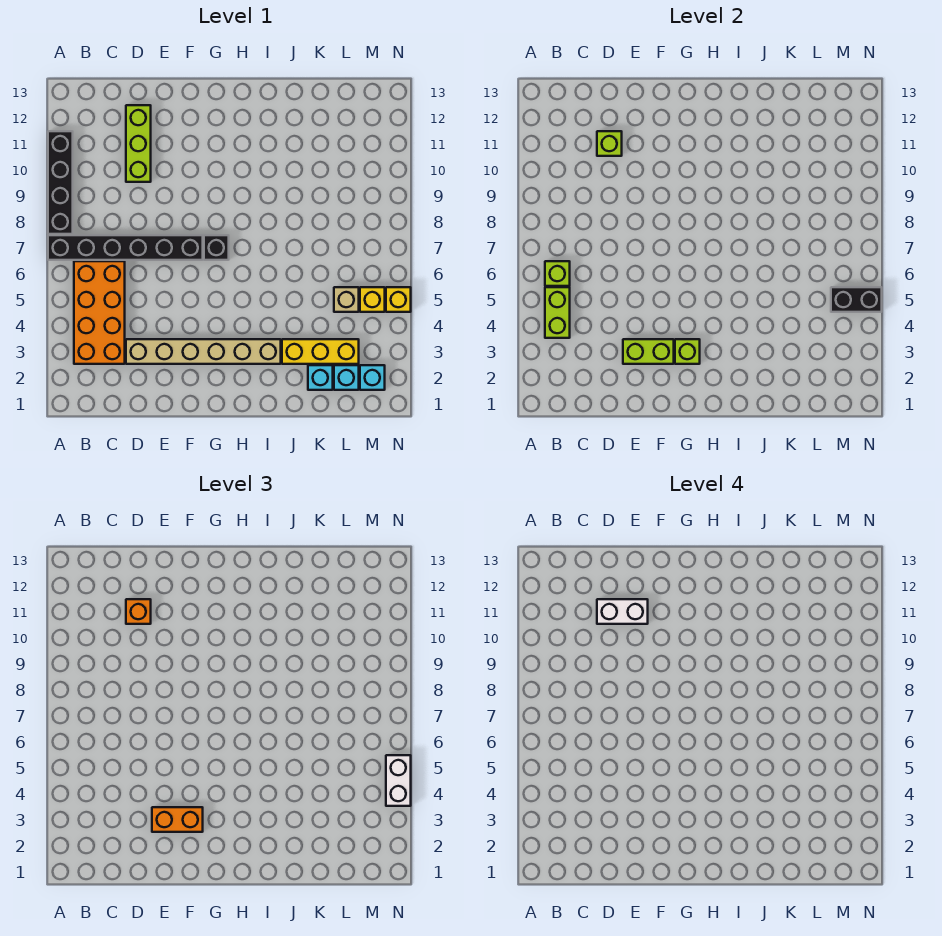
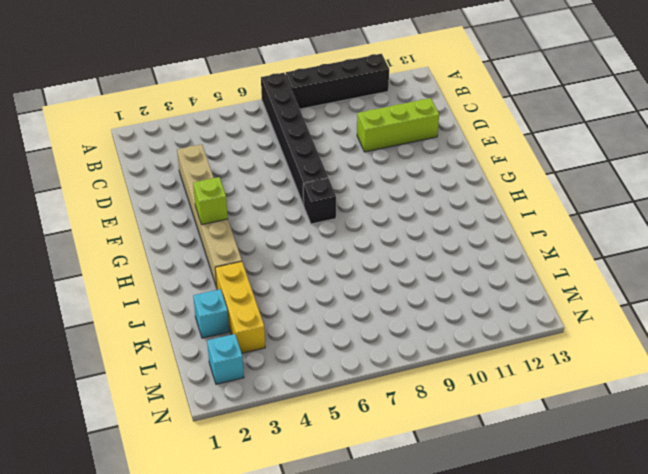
none -> orange brick B3:C6 level 1
none -> cyan brick L2 level 1
none -> tan brick L5 level 1

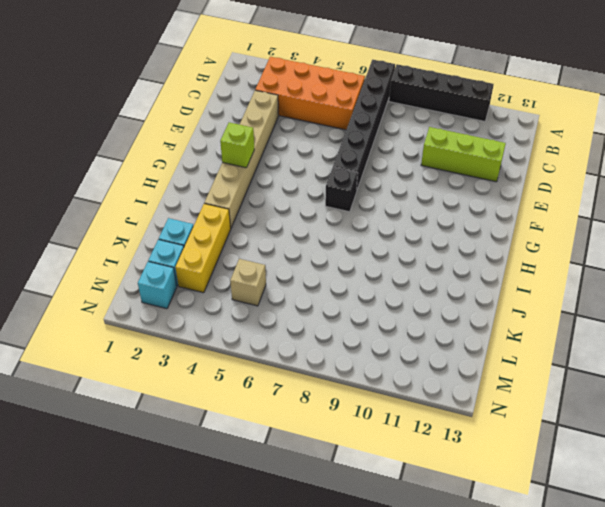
none -> yellow brick M5 level 1
none -> yellow brick N5 level 1
none -> lime brick B4:B5 level 2

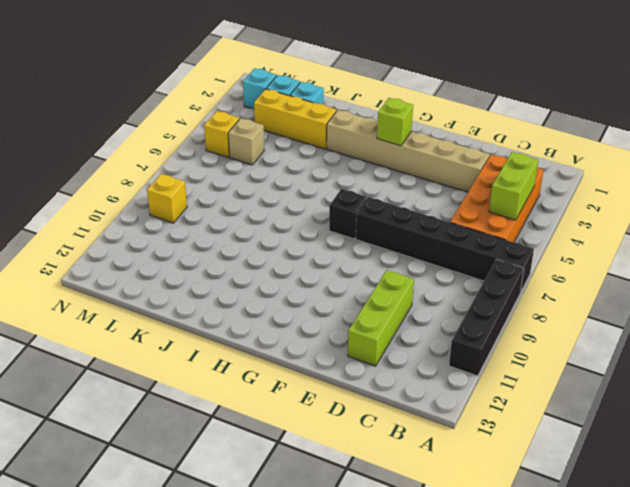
yellow brick M9 level 1 -> yellow brick N5 level 1
none -> lime brick B6 level 2
none -> lime brick D11 level 2
none -> lime brick E3:F3 level 2

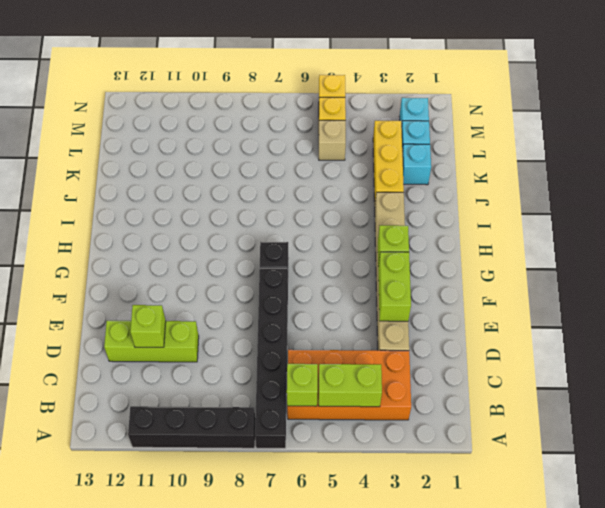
none -> black brick M5:N5 level 2
none -> orange brick D11 level 3
none -> orange brick E3:F3 level 3

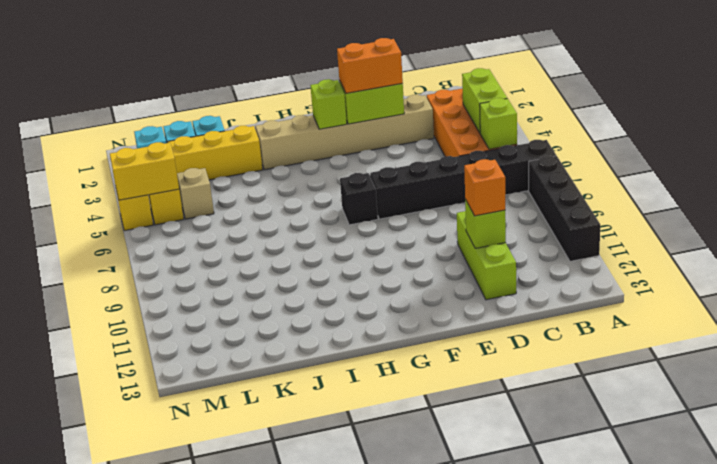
yellow brick M5:N5 level 2 -> black brick M5:N5 level 2
none -> white brick N4:N5 level 3
none -> white brick D11:E11 level 4

